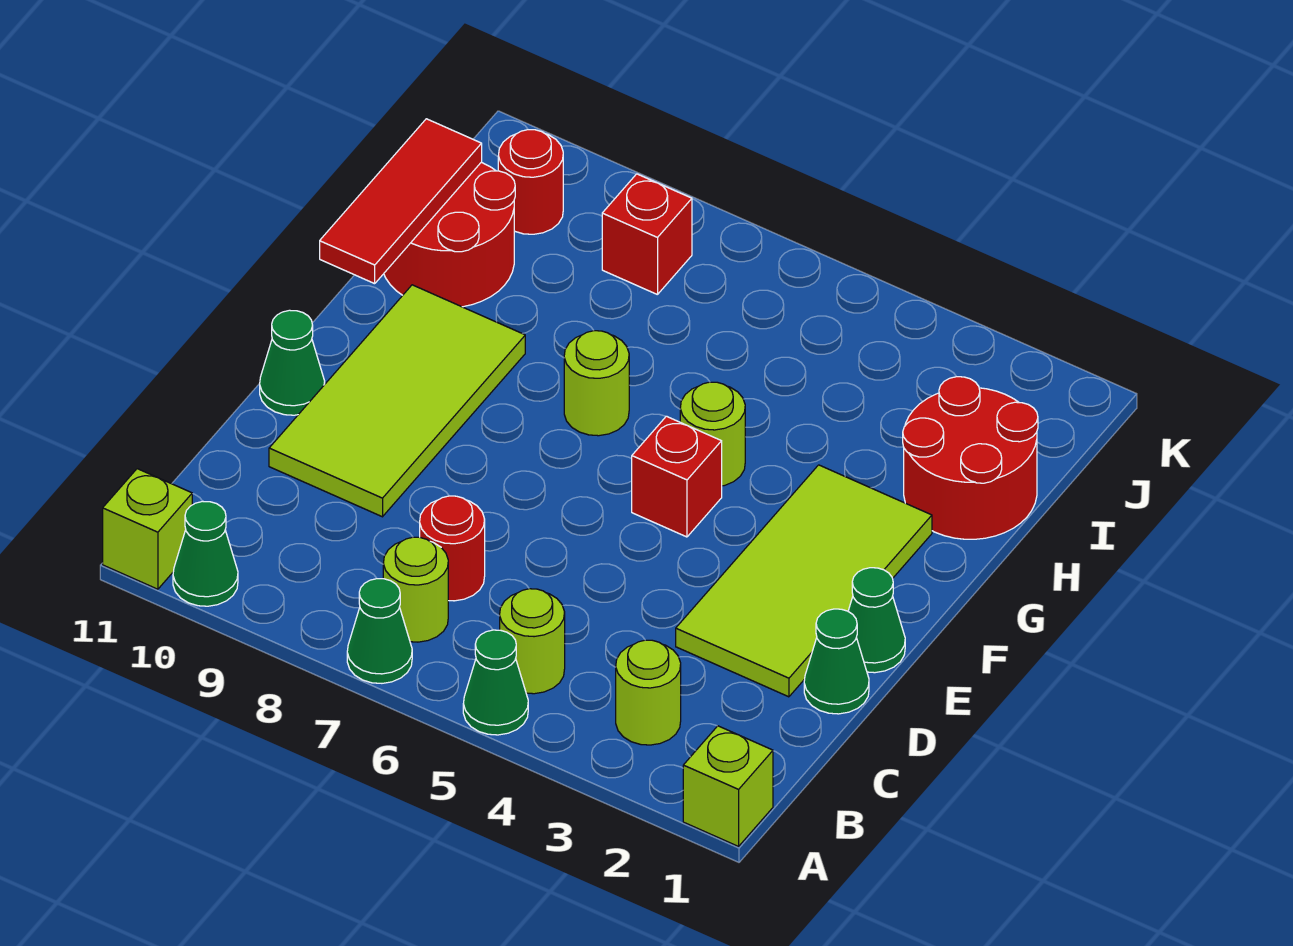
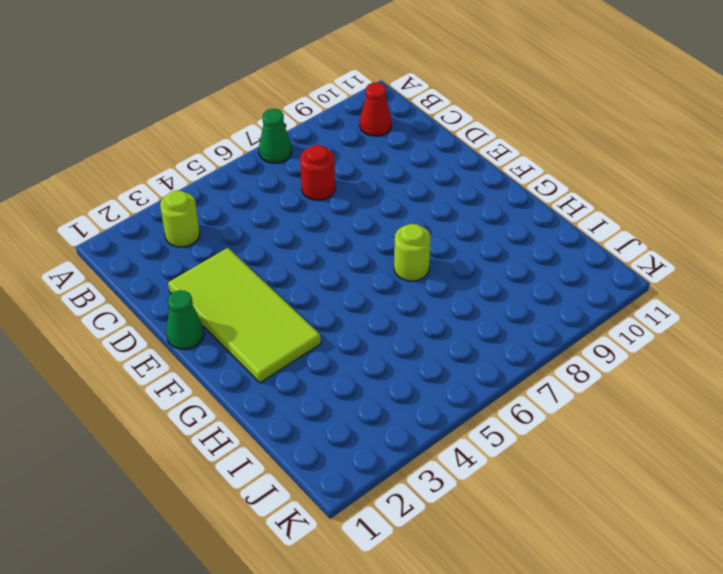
red cone B10 level 1 -> none
none -> lime brick A1 level 1
none -> green cone A5 level 1
none -> green cone A10 level 1

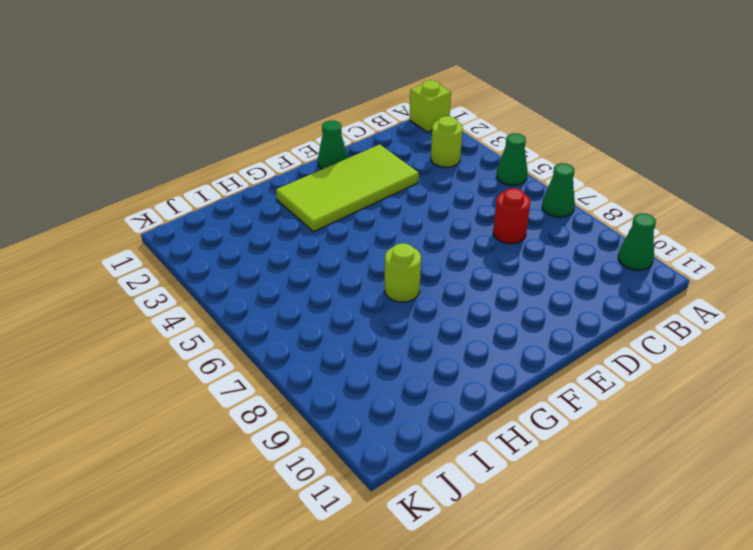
none -> lime brick A11 level 1
none -> lime round brick B5 level 1
none -> lime round brick B7 level 1

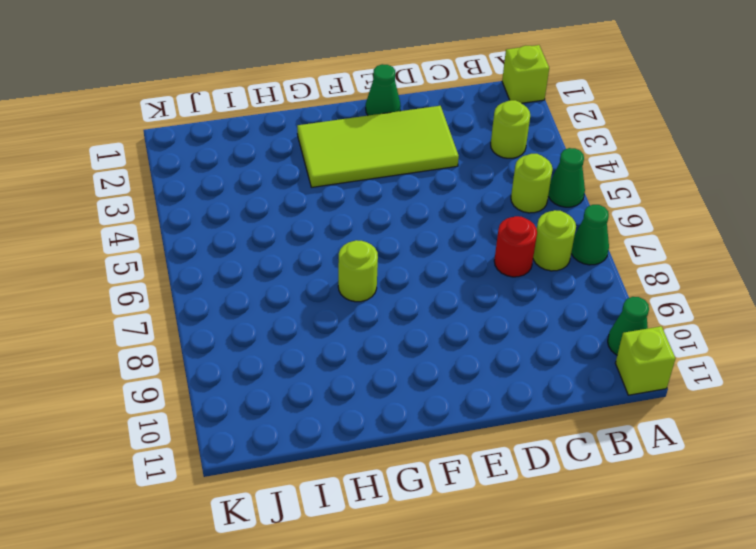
none -> green cone D1 level 1
none -> lime tile D9:G10 level 1
none -> green cone E11 level 1

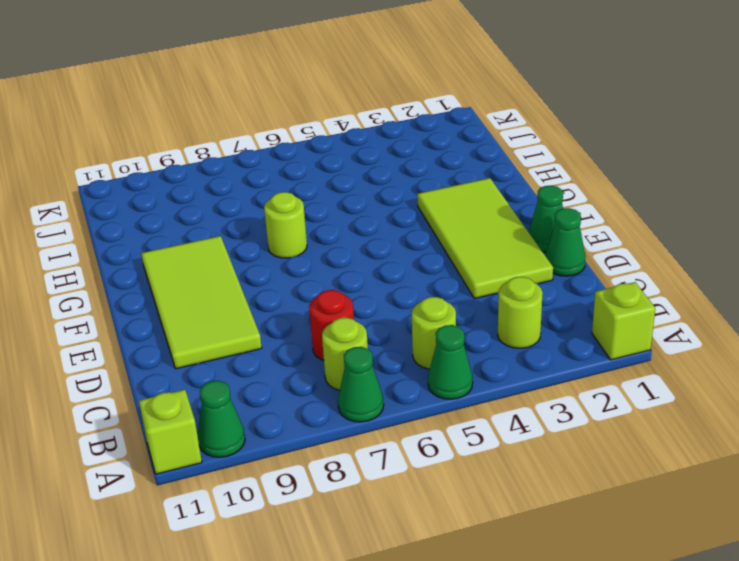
none -> green cone E11 level 1
none -> red brick F5 level 1
none -> lime round brick G5 level 1

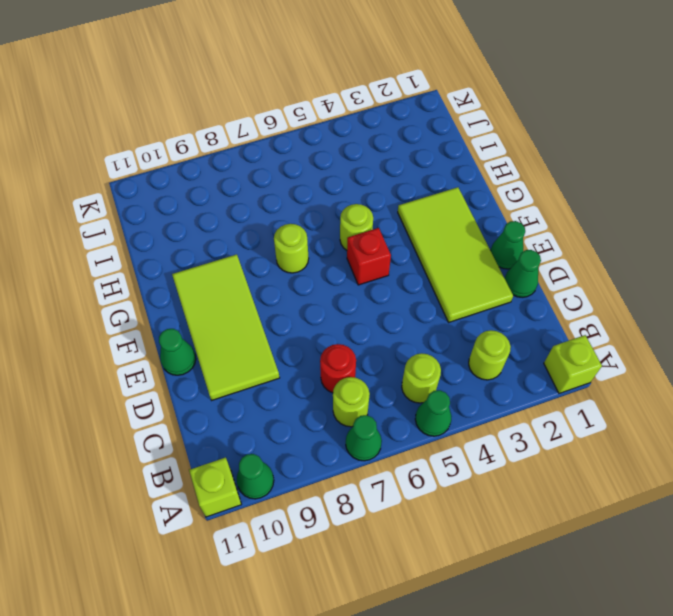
none -> red round brick H1:I2 level 1
none -> red round brick H10:I11 level 1
none -> red brick J8 level 1

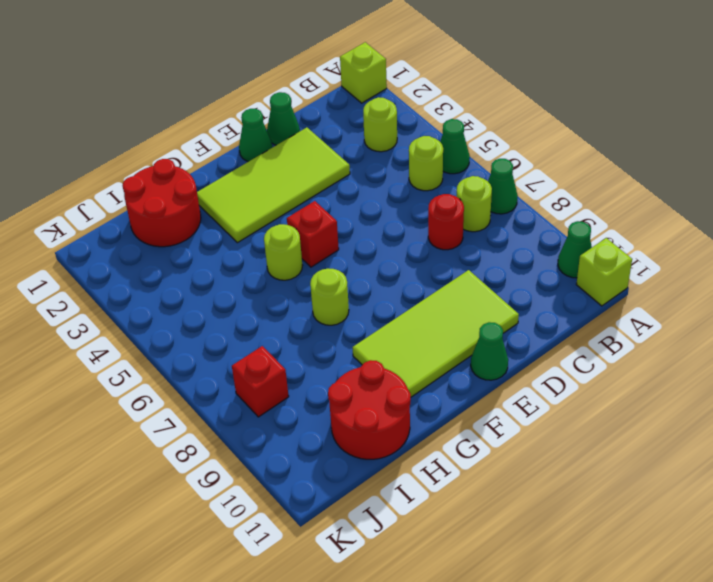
none -> red round brick J10 level 1
none -> red tile G11:I11 level 2

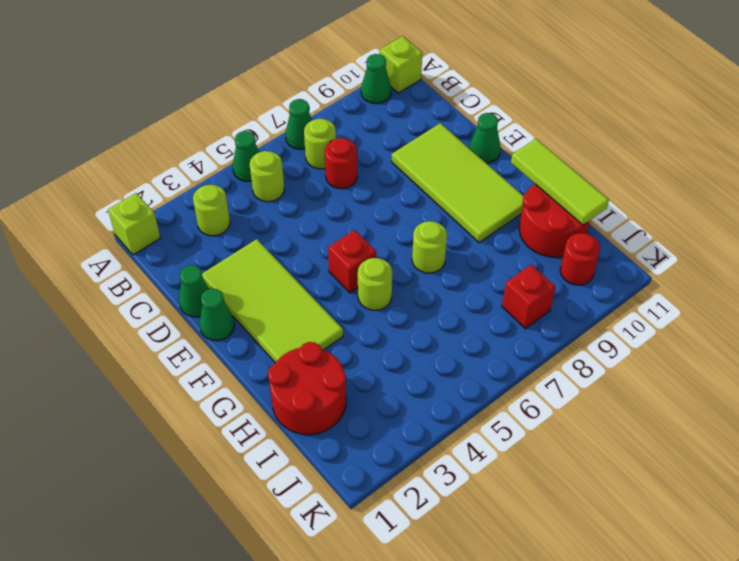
lime tile G11:I11 level 2 -> red tile G11:I11 level 2

